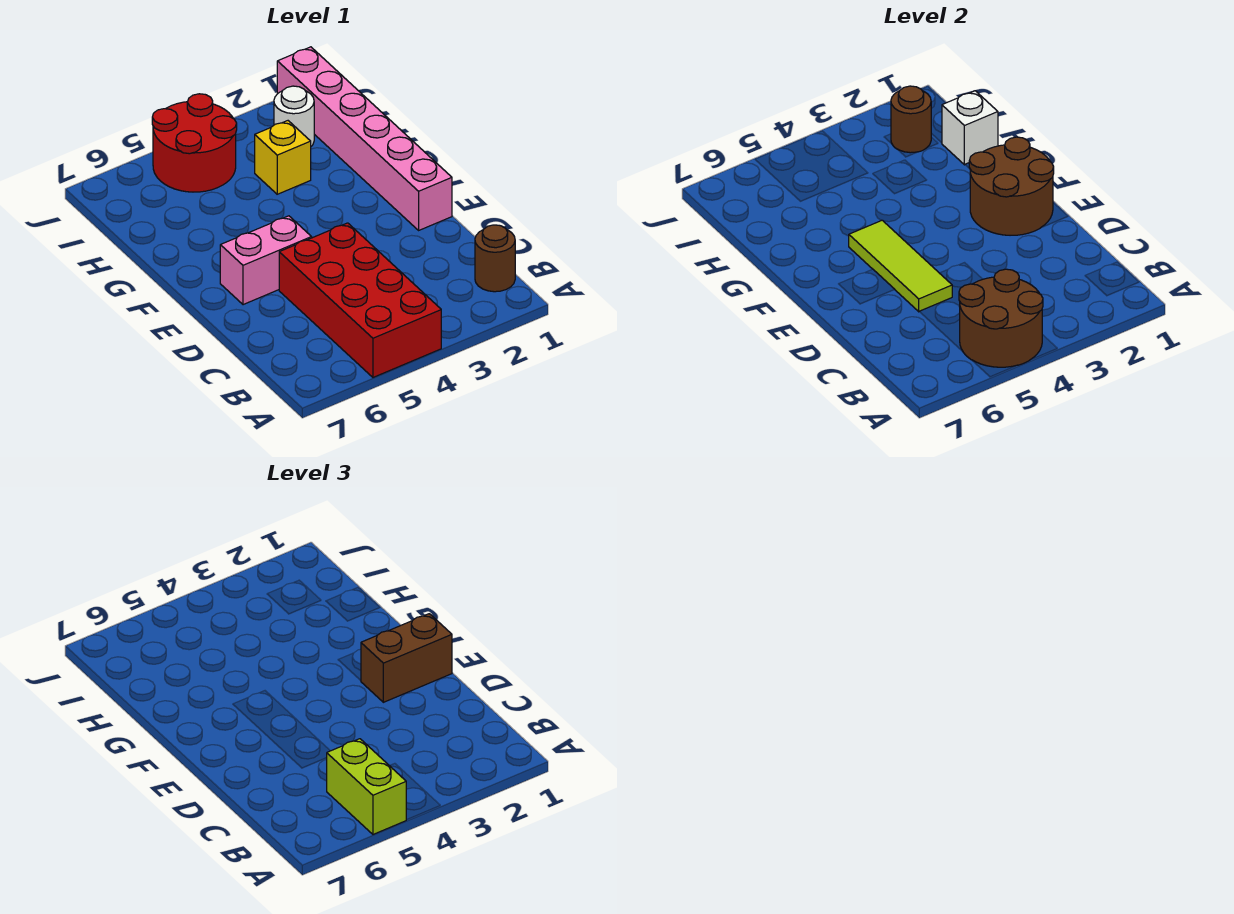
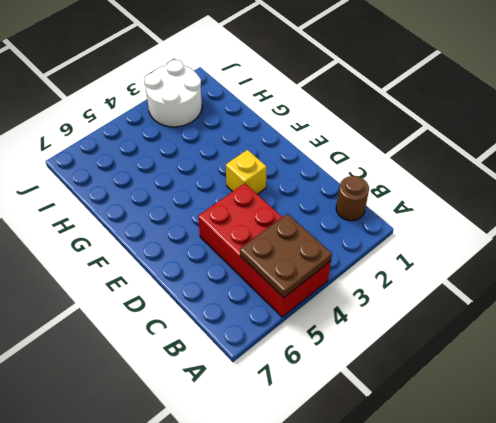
brown plate A4:B5 level 2 -> brown round brick A4:B5 level 2
yellow brick E3 level 1 -> yellow brick H3 level 1
white round brick I2:J3 level 1 -> white round brick I2 level 1
none -> pink brick E1:J1 level 1
none -> pink brick E5:E6 level 1
none -> red round brick I4:J5 level 1

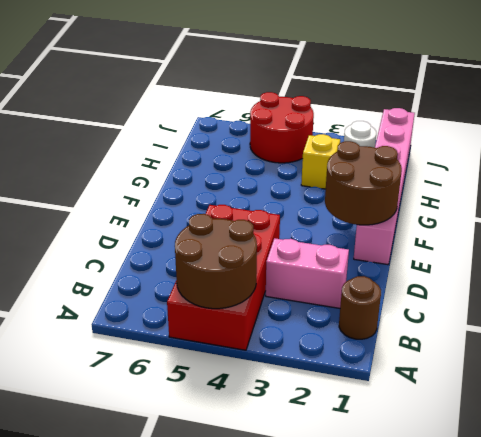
pink brick C2:C3 level 1 -> pink brick E5:E6 level 1
none -> lime tile D5:F5 level 2
none -> white brick H1 level 2
none -> brown round brick I2 level 2

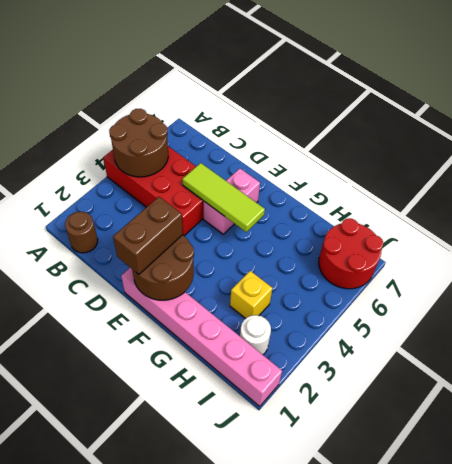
red round brick I6:J7 level 1 -> red round brick I4:J5 level 1
none -> white brick H1 level 2
none -> brown round brick I2 level 2
none -> lime brick A5:B5 level 3

